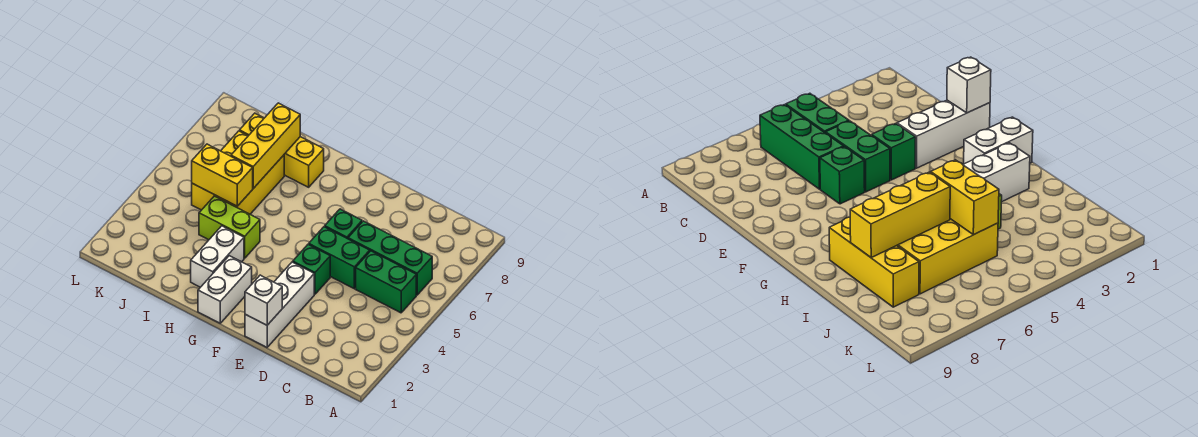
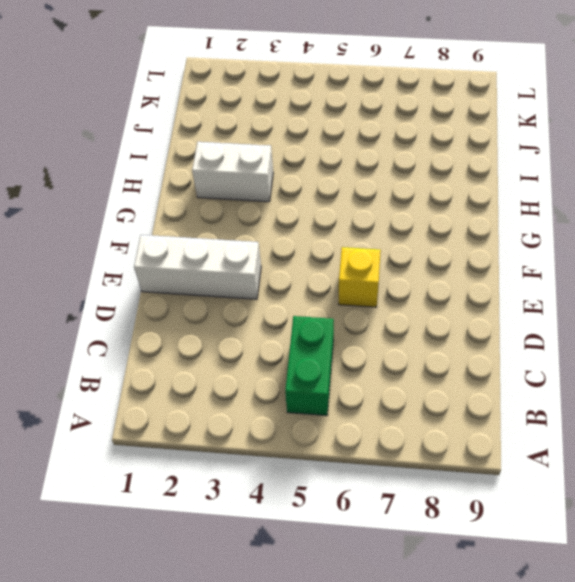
yellow brick E6 level 1 -> green brick E6 level 1
none -> green brick B6:D6 level 1
none -> green brick D5:E5 level 1
none -> green brick E4 level 1

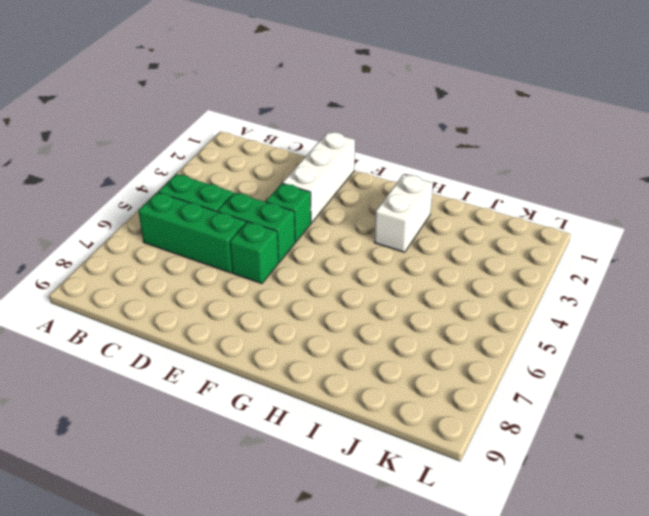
none -> white brick G1:G2 level 1
none -> lime brick H4:I4 level 1
none -> yellow brick H8:J8 level 1

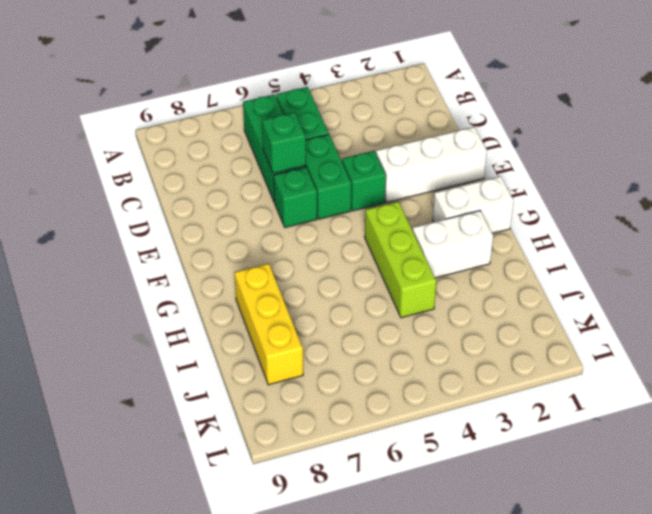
green brick D6 level 2 -> none
lime brick G4:I4 level 1 -> lime brick H4:I4 level 1
none -> yellow brick I5:J7 level 1
none -> white brick E1 level 2
none -> yellow brick I5:J5 level 2

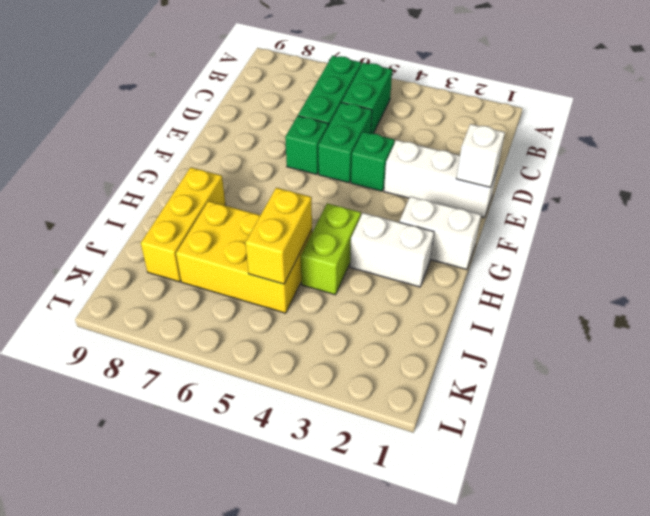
none -> yellow brick I6:I8 level 2

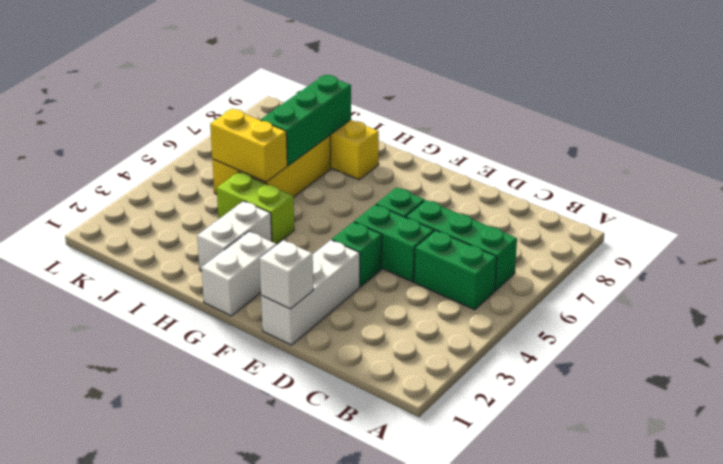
green brick I6:I8 level 2 -> yellow brick I6:I8 level 2

